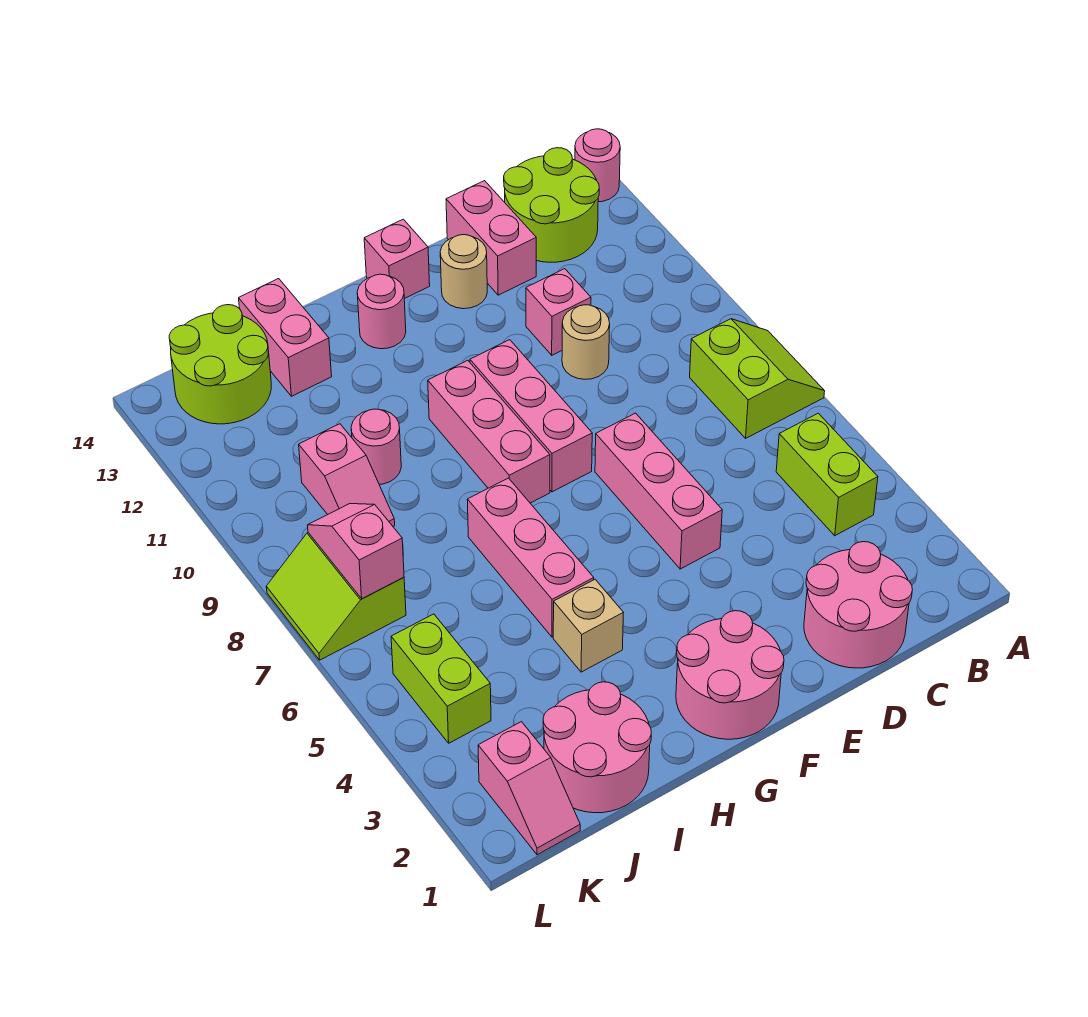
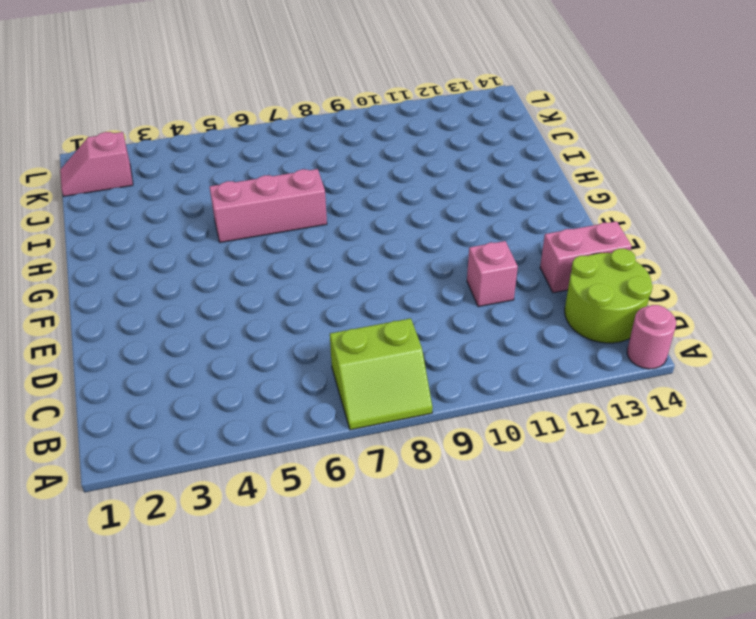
none -> lime brick B4:B5 level 1
none -> pink round brick C1:D2 level 1
none -> tan round brick D10 level 1

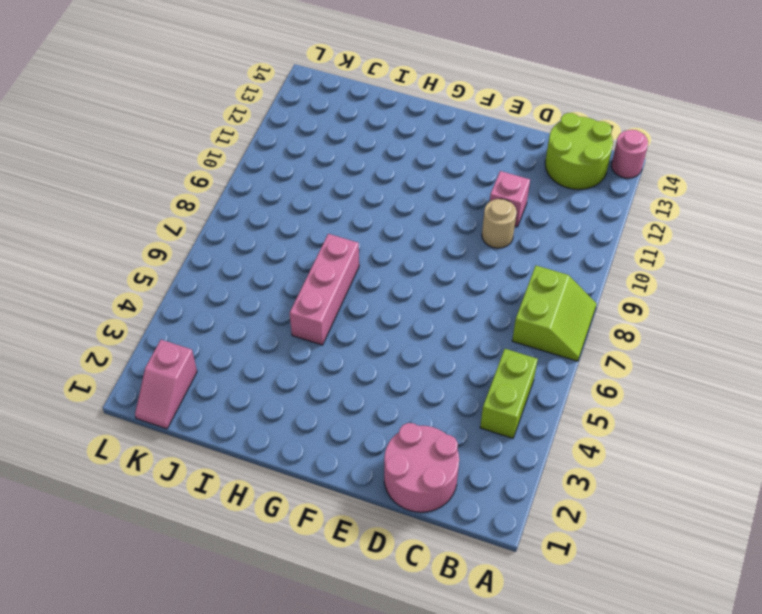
none -> pink brick D13:D14 level 1
none -> pink brick E5:E7 level 1
none -> tan round brick E13 level 1

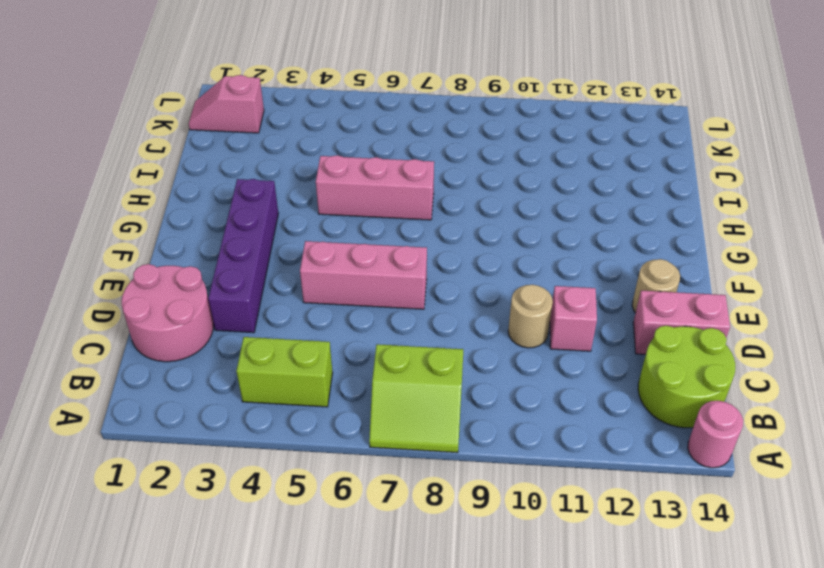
purple brick D3:G3 level 1 -> none
none -> pink round brick F1:G2 level 1
none -> pink brick F8:F10 level 1
none -> pink brick F14 level 1

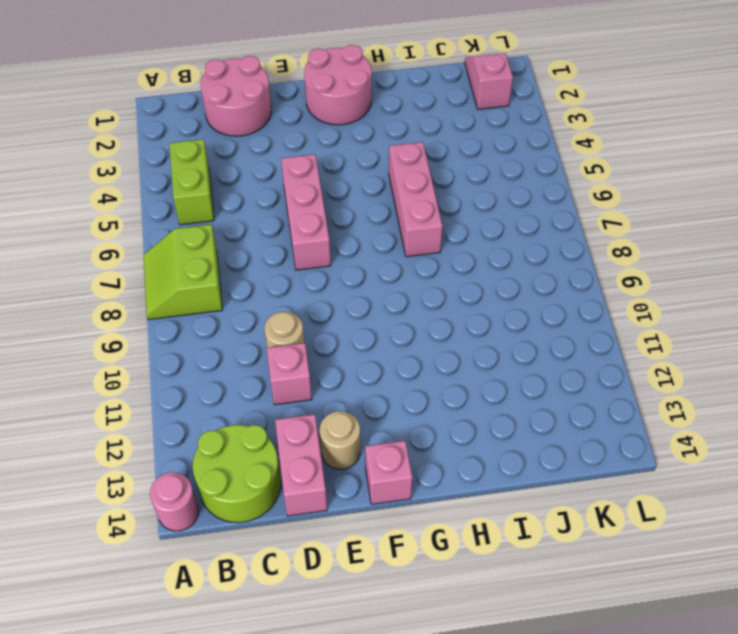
none -> pink brick F8:F10 level 1
none -> pink brick G8:G10 level 1
none -> pink round brick G13 level 1

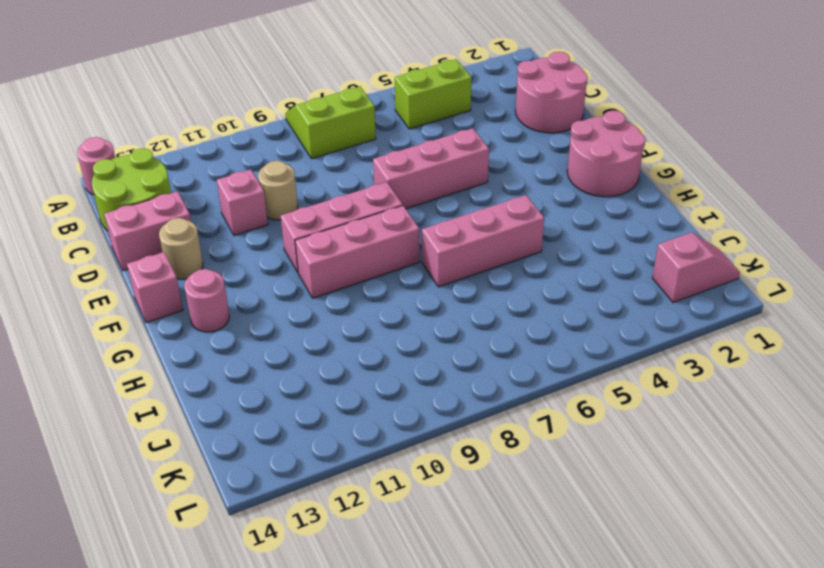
none -> tan brick H4 level 1
none -> pink round brick I1:J2 level 1
none -> pink round brick I10 level 1

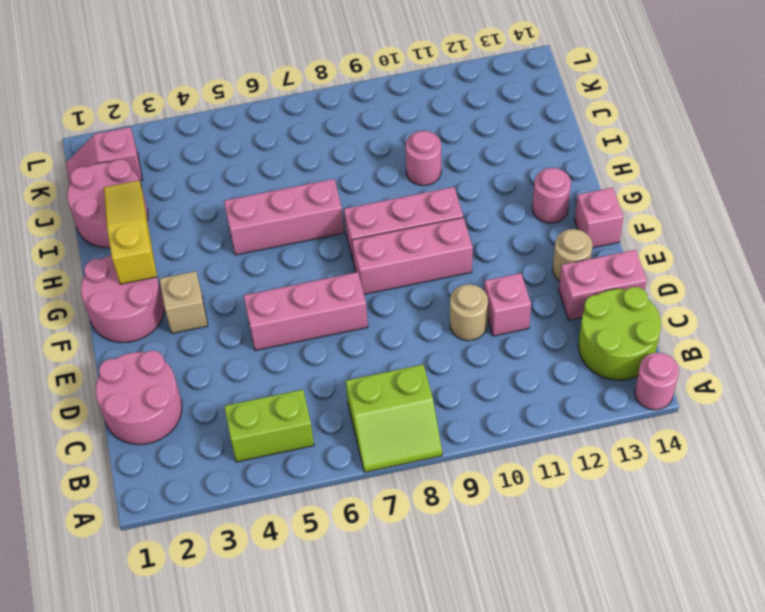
tan brick F3 level 1 -> tan brick H4 level 1
yellow slope G2:I2 level 2 top G -> none
none -> pink brick I13:I14 level 1
none -> pink slope J9:J10 level 1 top 10
none -> lime round brick J13:K14 level 1

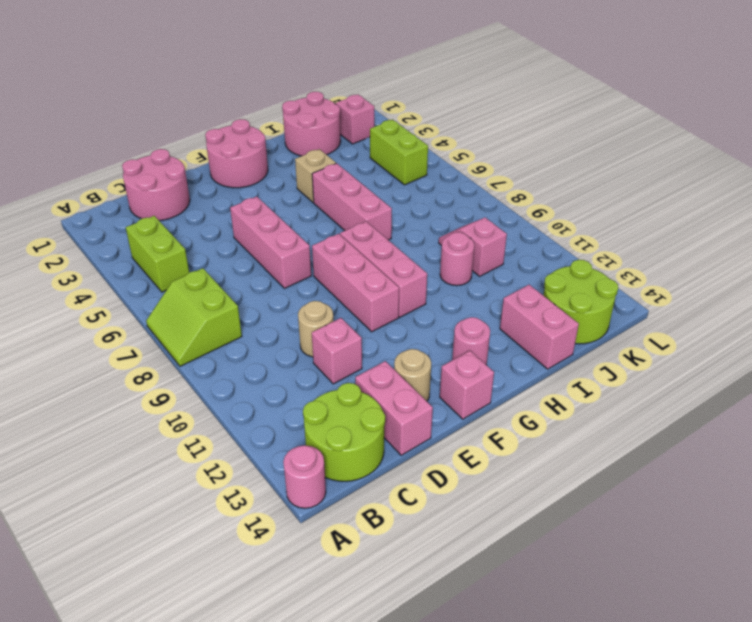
none -> lime slope K7:L8 level 1 top K
none -> pink slope K7:K8 level 2 top 7

